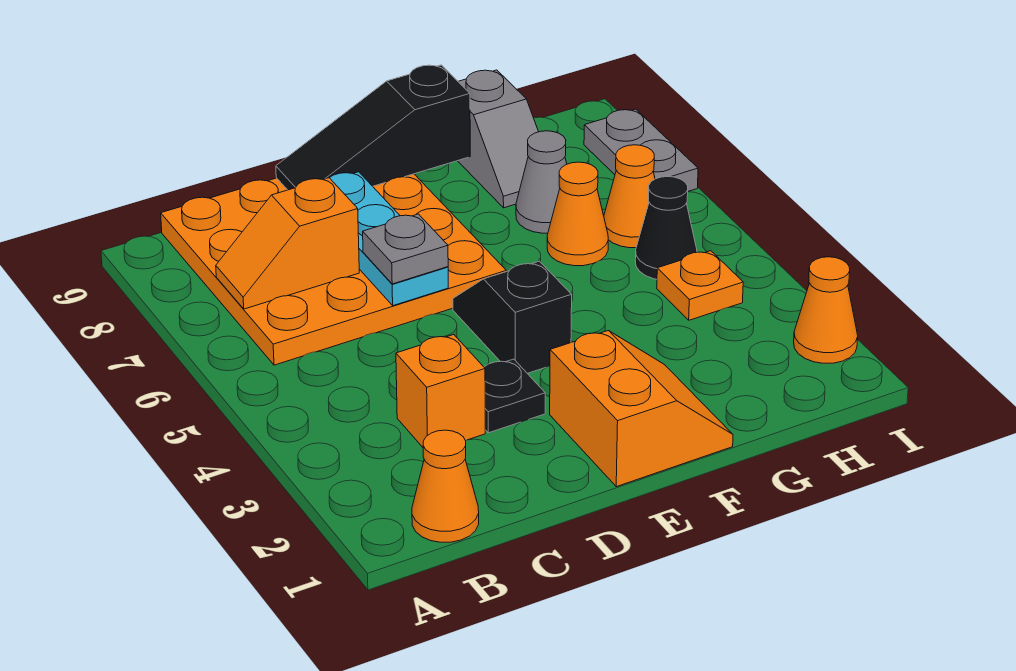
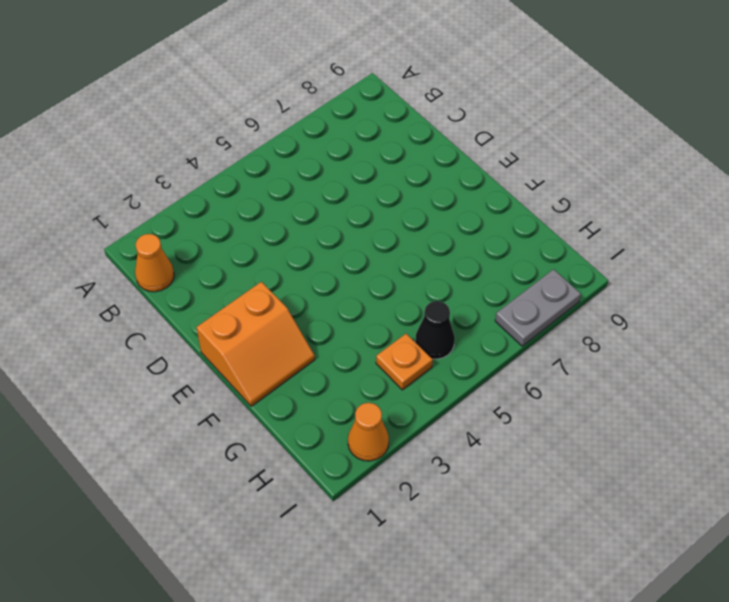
none -> orange plate B6:E9 level 1
none -> orange brick C3 level 1
none -> black plate D3 level 1

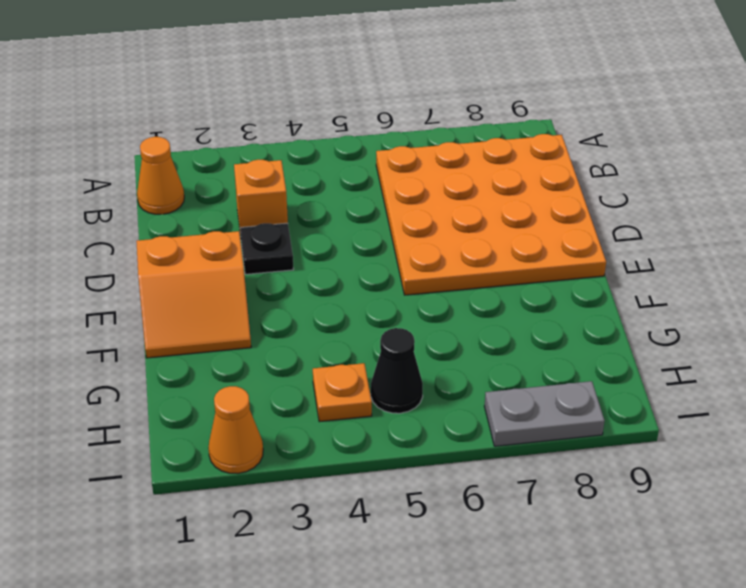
none -> black slope E4:E5 level 1 top 4
none -> orange cone G6 level 1
none -> grey cone G7 level 1

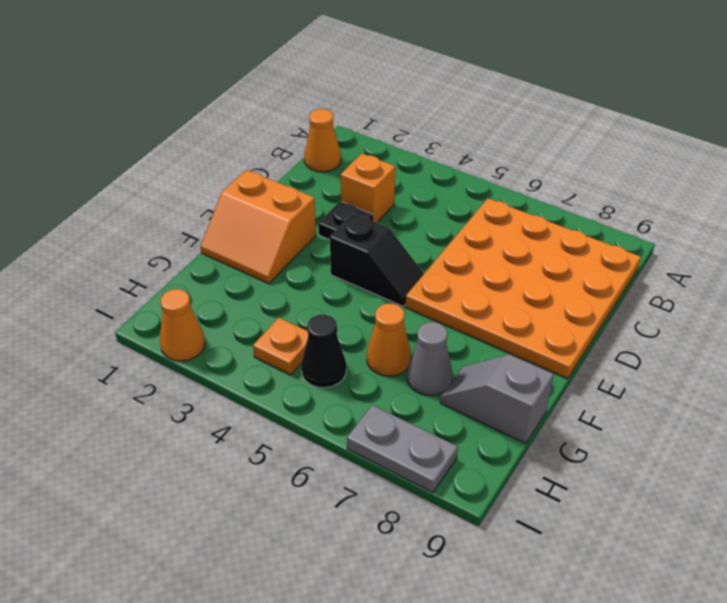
none -> orange cone H6 level 1
none -> orange slope B7:C7 level 2 top C
none -> cyan plate D6:D8 level 2

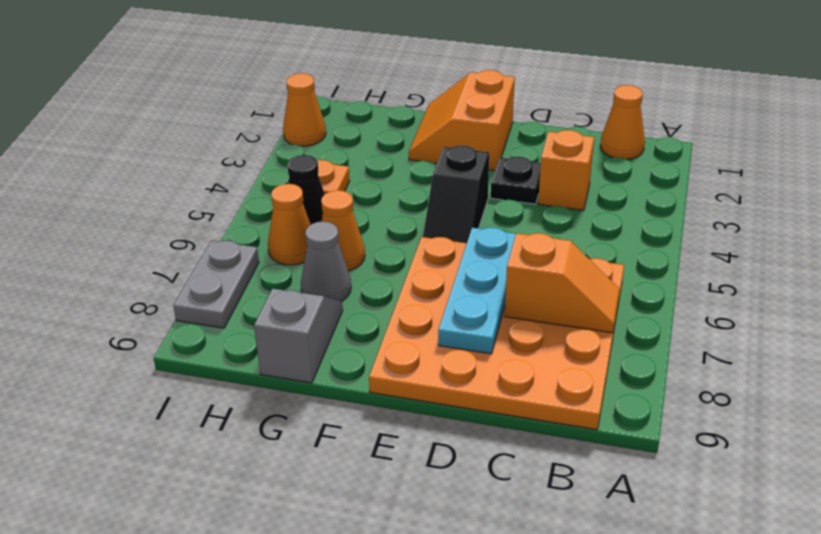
none -> black slope D9:F9 level 2 top F
none -> grey plate D6 level 3

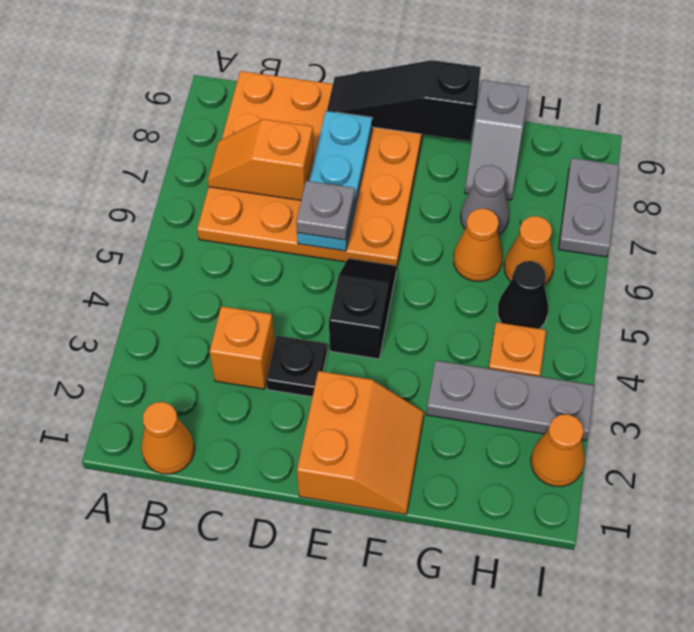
grey plate G3:I3 level 1 -> none

